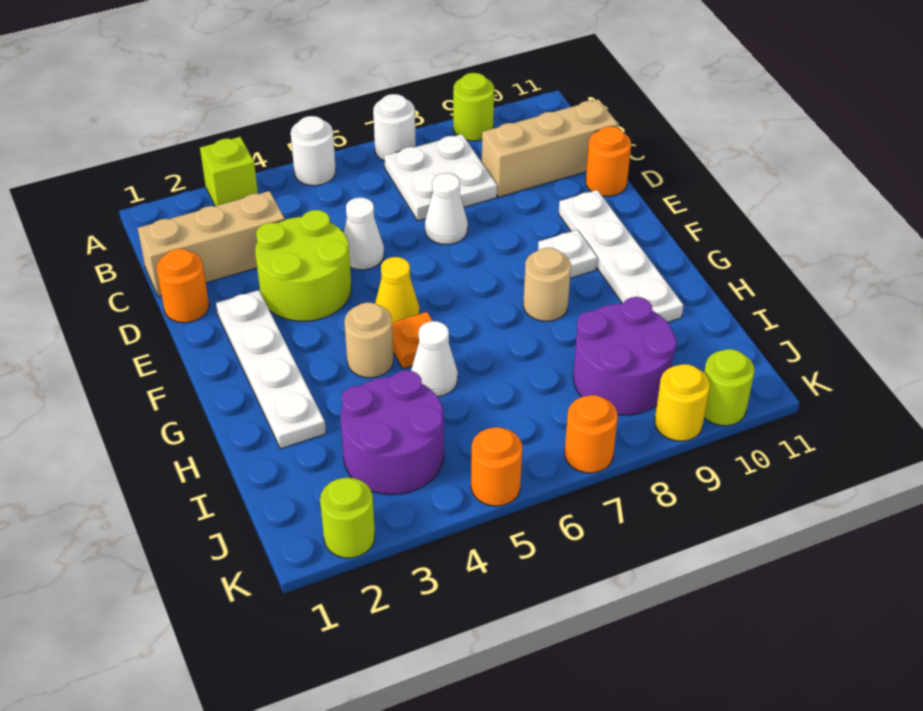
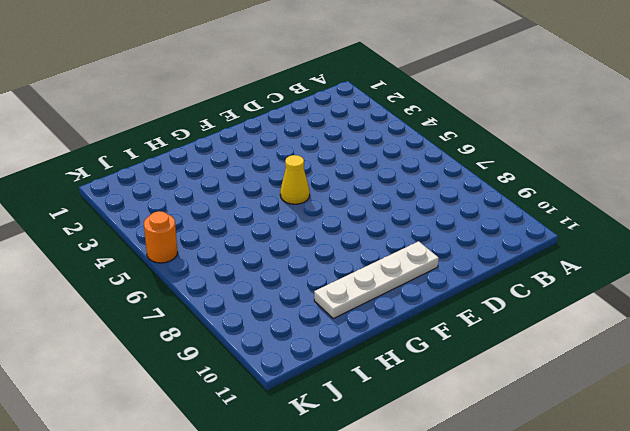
none -> lime brick A3 level 1
none -> white round brick A5 level 1
none -> white round brick A7 level 1

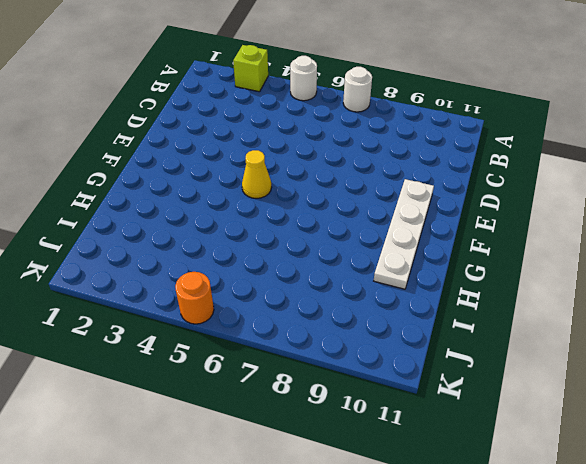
none -> lime round brick A9 level 1
none -> white plate B7:C8 level 1
none -> tan brick C1:C3 level 1

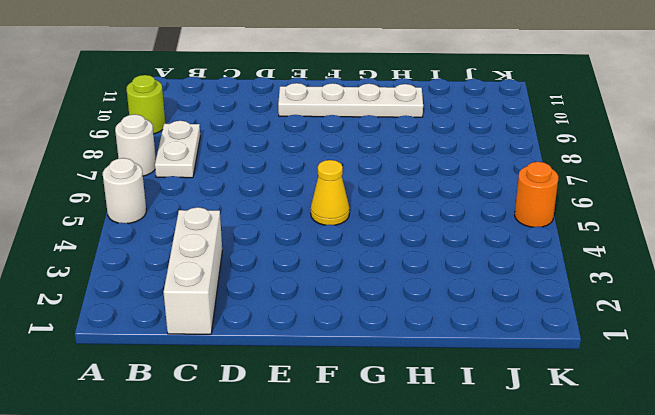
white plate B7:B8 level 1 -> white plate B7:C8 level 1
white brick C1:C3 level 1 -> tan brick C1:C3 level 1
none -> lime brick A3 level 1
none -> tan brick C9:C11 level 1
none -> orange round brick D1 level 1

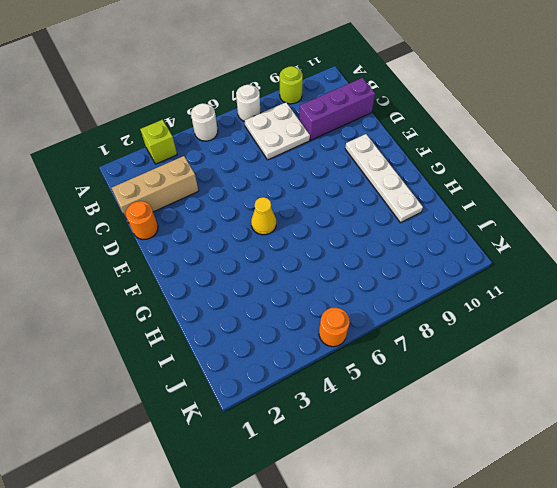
purple brick C9:C11 level 1 -> tan brick C9:C11 level 1
none -> lime round brick D3:E4 level 1
none -> white cone D5 level 1
none -> white cone D7 level 1

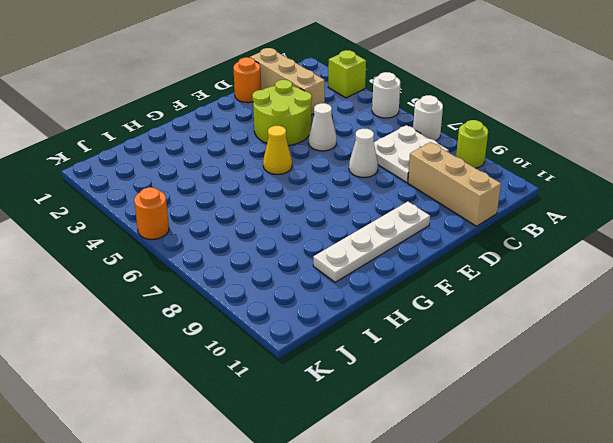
none -> orange round brick D11 level 1
none -> white plate E2:H2 level 1
none -> white plate F9 level 1

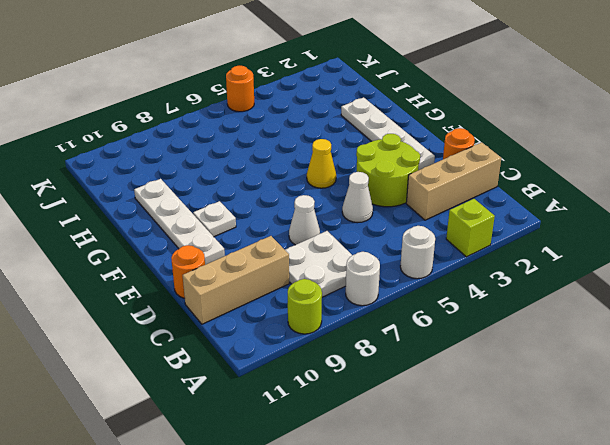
none -> tan round brick G4 level 1
none -> orange plate G5 level 1
none -> tan round brick G8 level 1

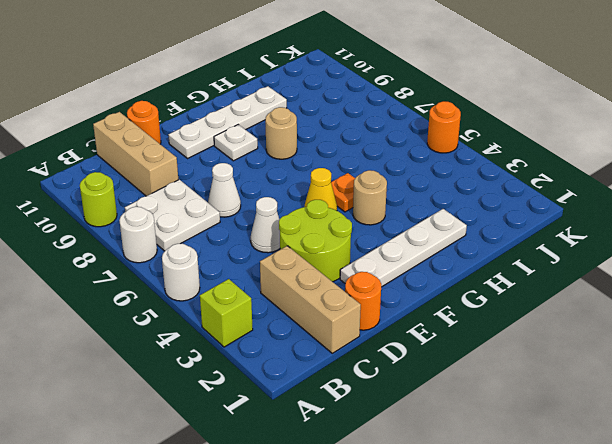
none -> white cone H5 level 1
none -> purple round brick I3:J4 level 1
none -> purple round brick I8:J9 level 1

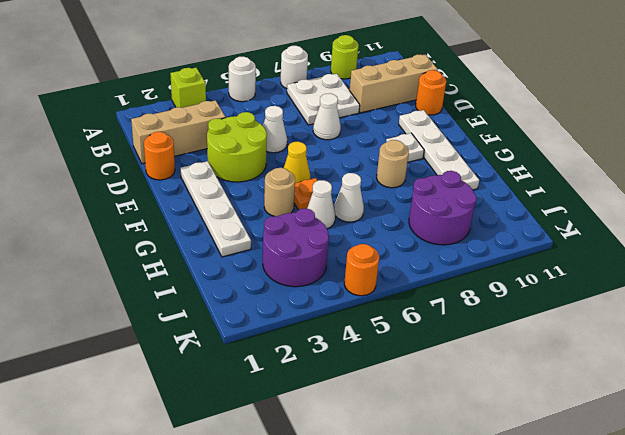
white cone H6 level 1 -> none
none -> lime round brick K2 level 1
none -> orange round brick K7 level 1
none -> yellow round brick K9 level 1

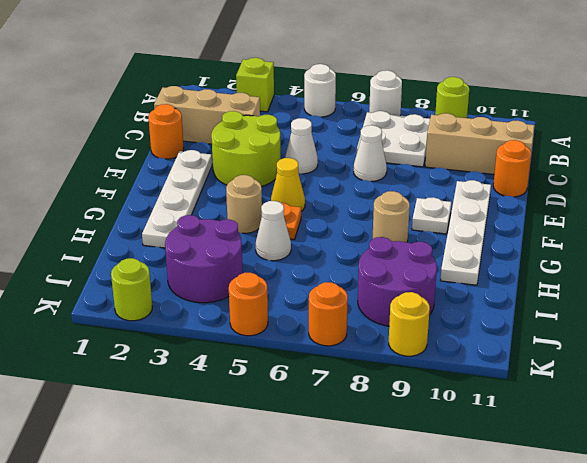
none -> lime round brick K10 level 1

